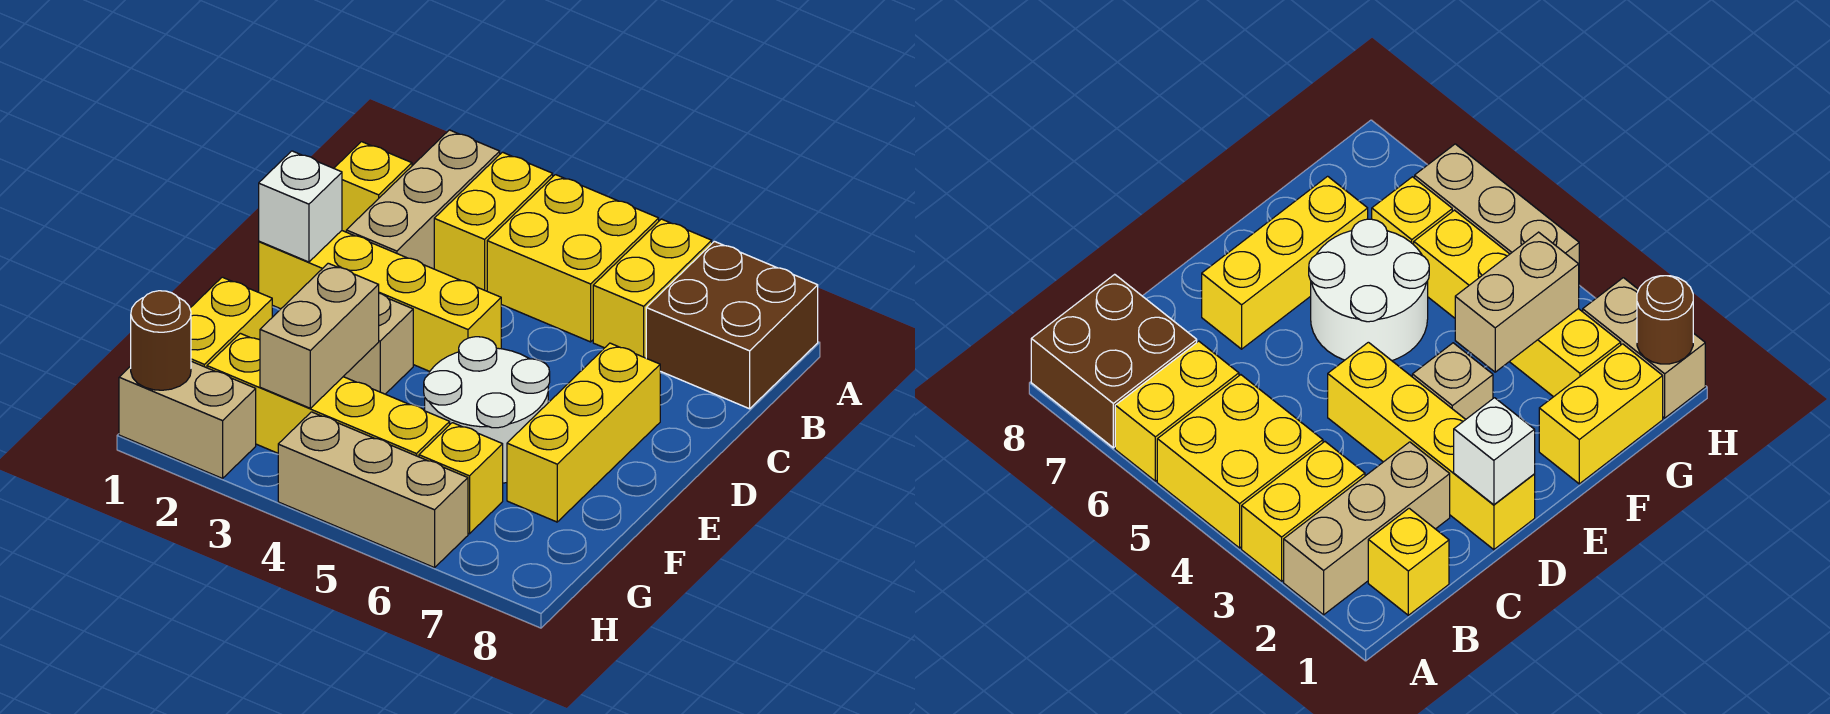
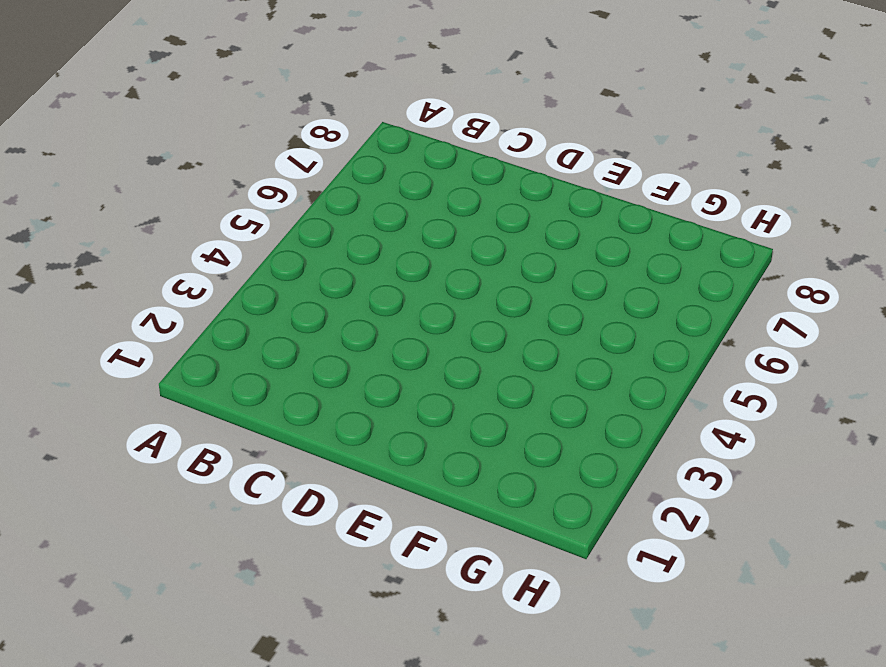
none -> tan brick A2:C2 level 1
none -> yellow brick A3:B3 level 1
none -> yellow brick A4:B5 level 1

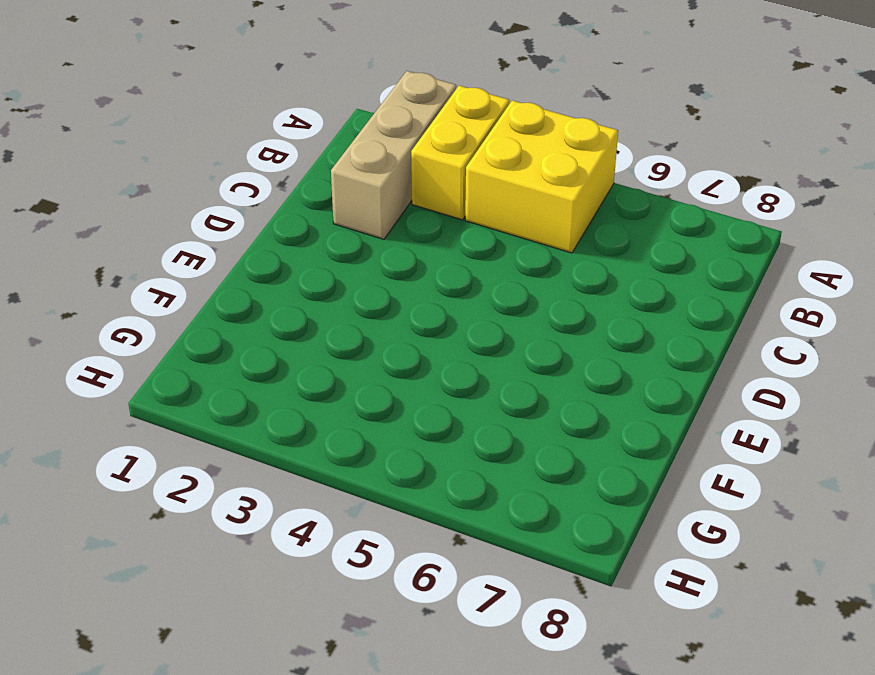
none -> yellow brick A6:B6 level 1
none -> brown brick A7:B8 level 1
none -> yellow brick B1 level 1

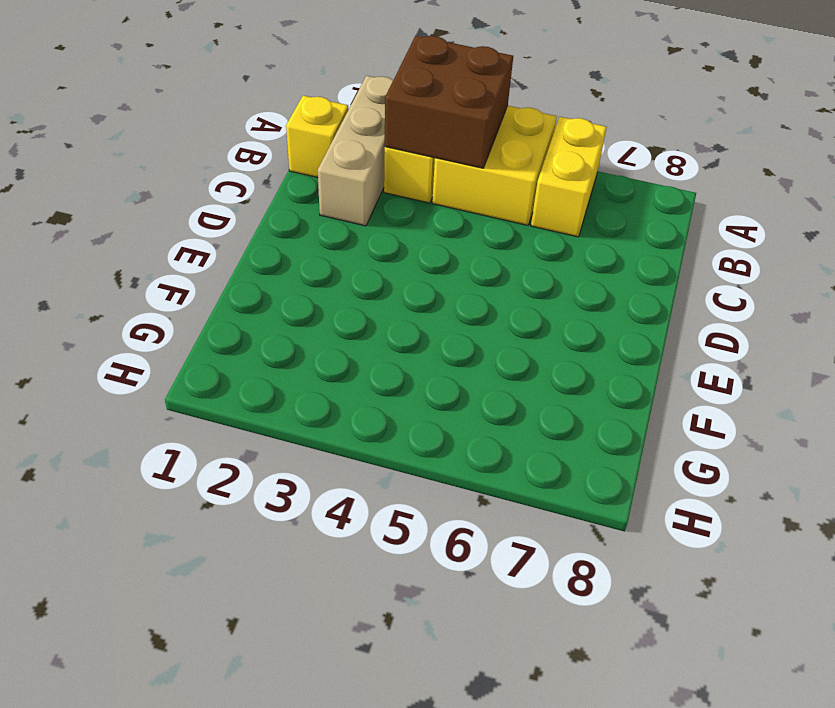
brown brick A3:B4 level 2 -> brown brick A7:B8 level 1
none -> yellow brick D1:D4 level 1
none -> yellow brick D7:F7 level 1
none -> tan brick E3 level 1

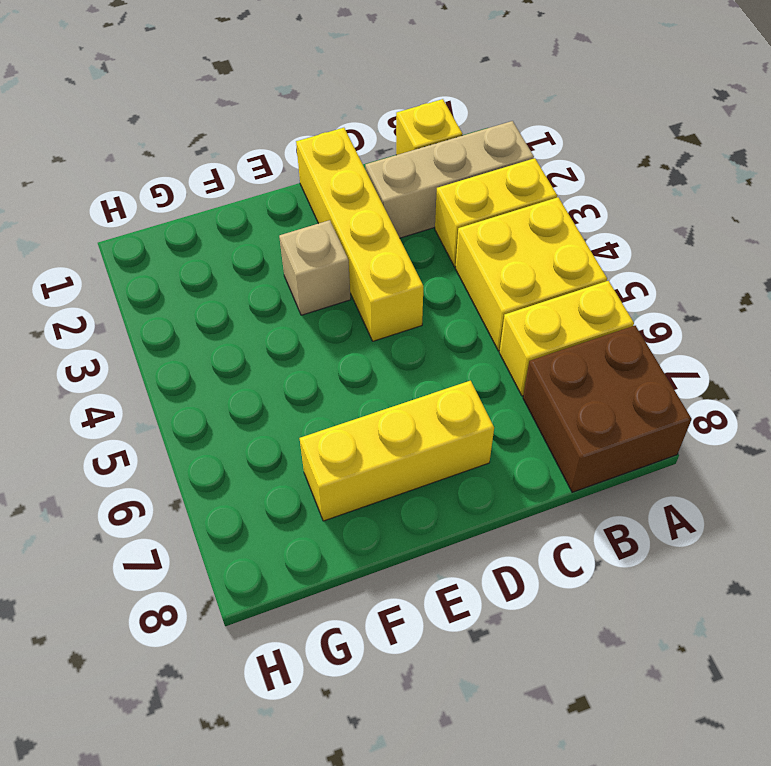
none -> white round brick E5:F6 level 1
none -> yellow brick F1:G1 level 1
none -> yellow brick G2:G5 level 1

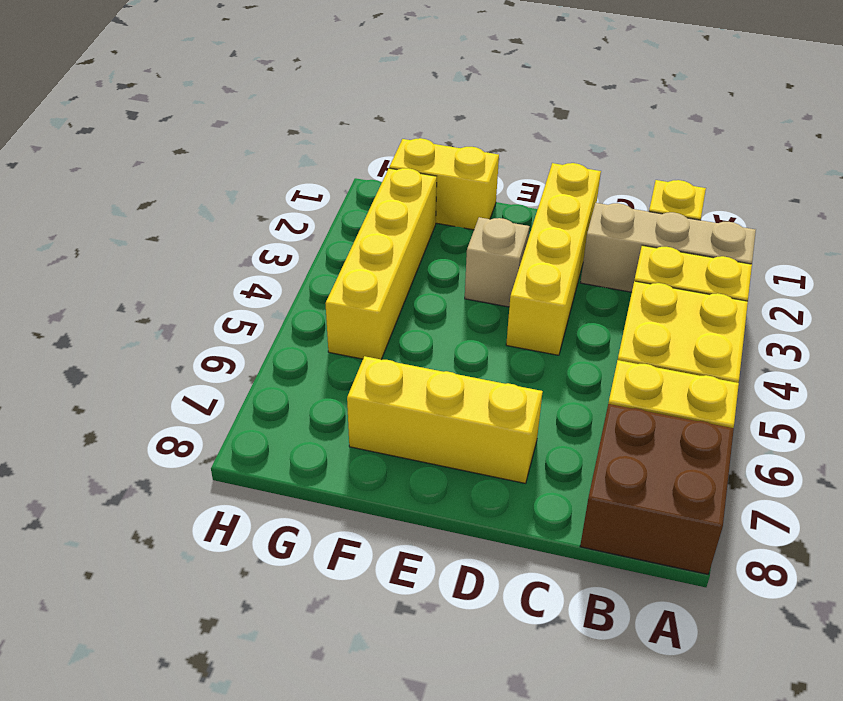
none -> white round brick E5:F6 level 1
none -> yellow brick G6 level 1
none -> tan brick H1:H2 level 1

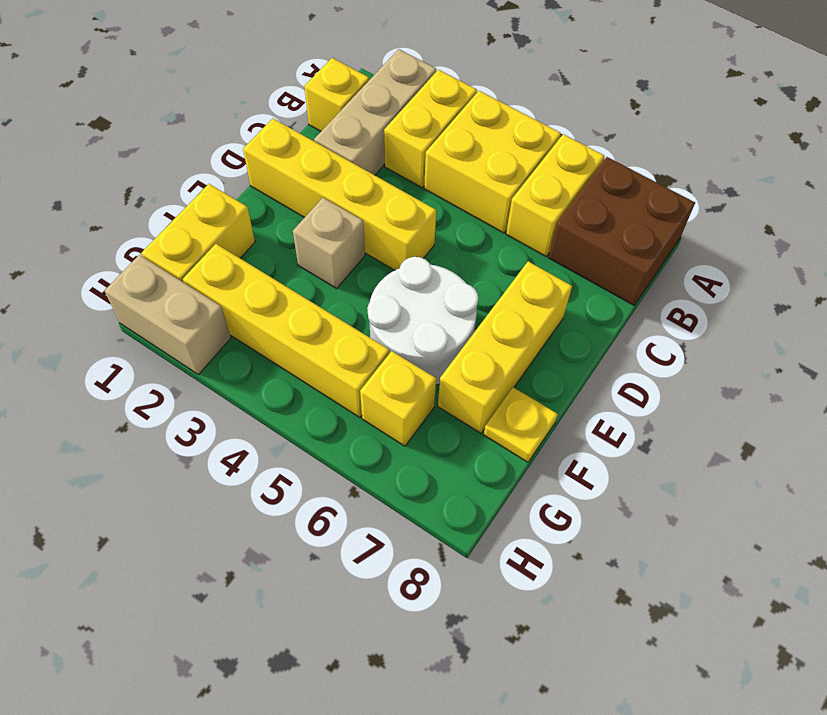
yellow plate F8 level 1 -> none
none -> tan brick H4:H6 level 1
none -> white brick D1 level 2
none -> tan brick F3:G3 level 2

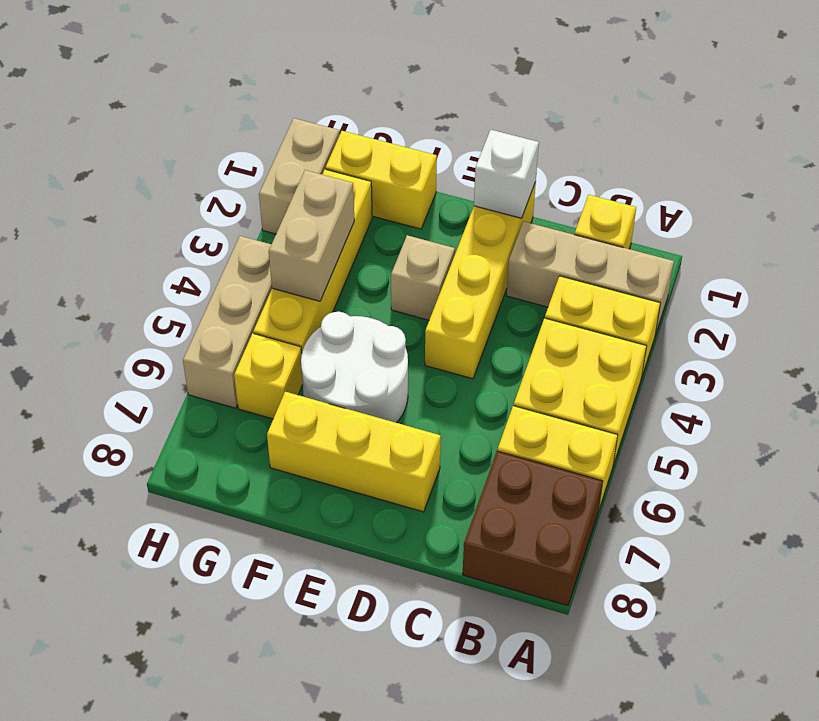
tan brick G3:G4 level 2 -> tan brick F3:G3 level 2
none -> brown round brick H1 level 2

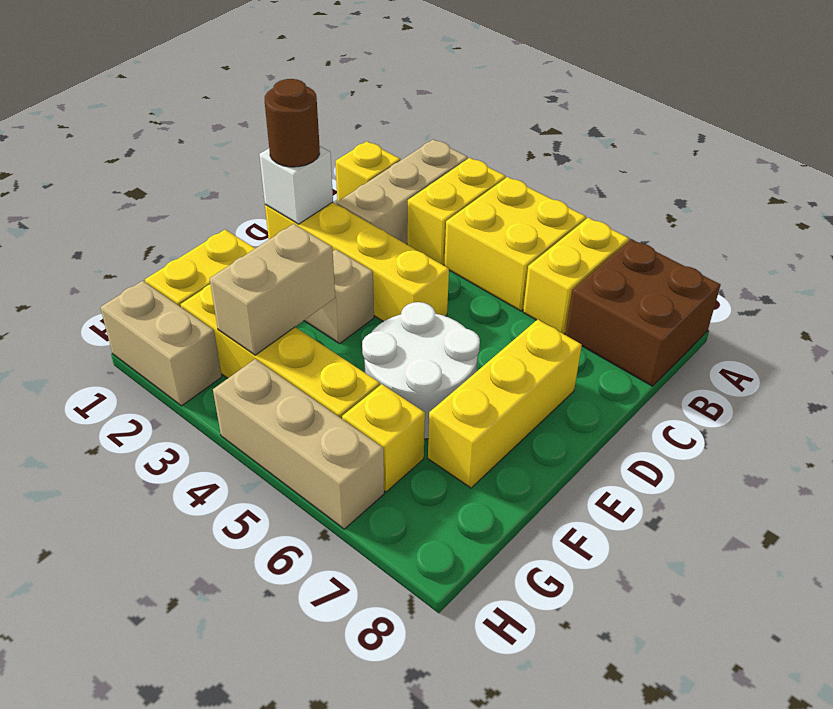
brown round brick D1 level 3 -> brown round brick H1 level 2

